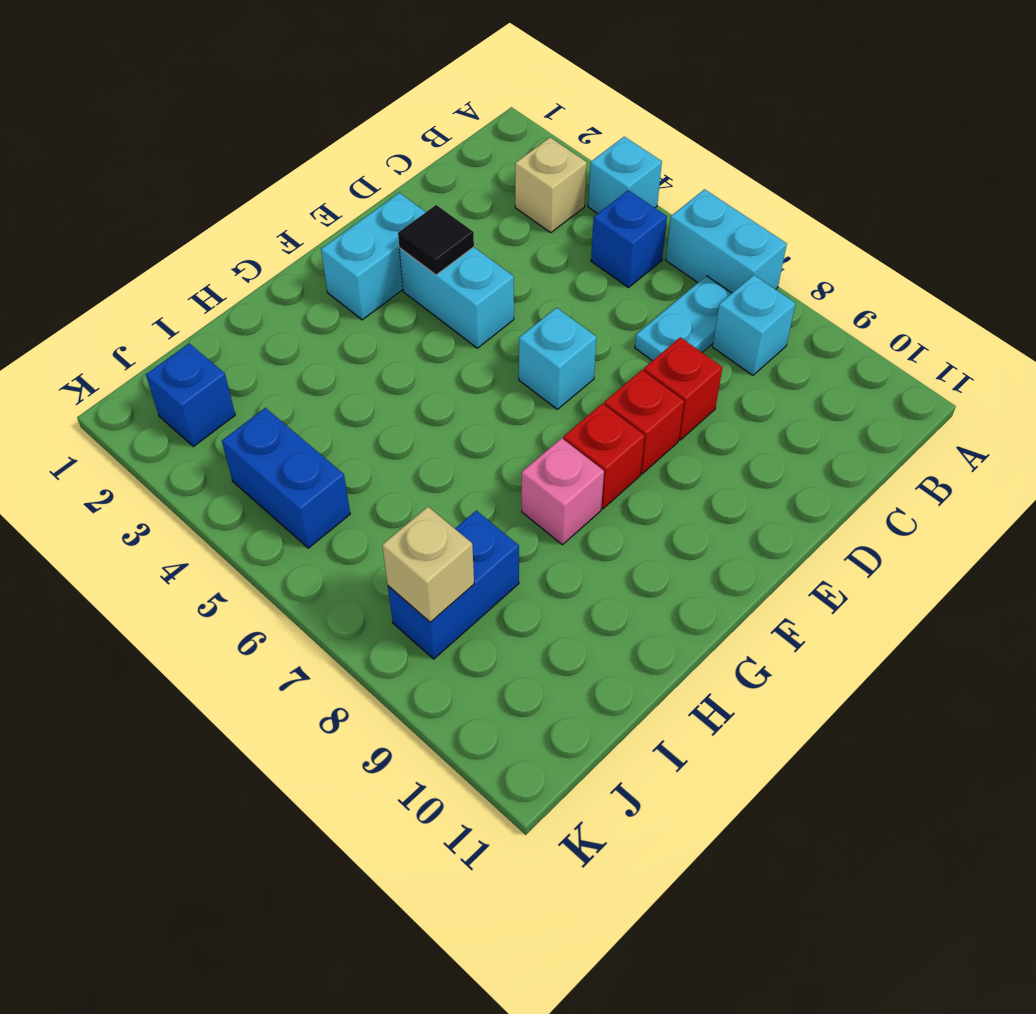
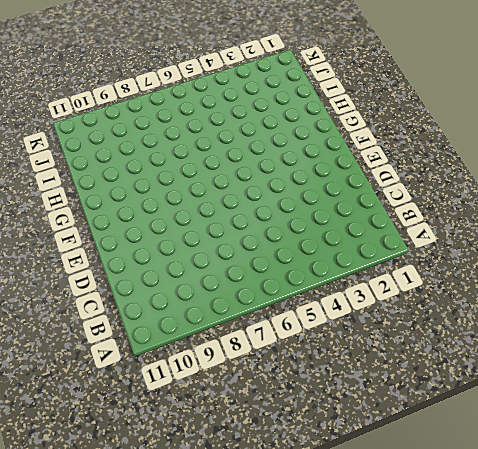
none -> cyan brick A4 level 1
none -> cyan brick A6:A7 level 1
none -> tan brick B3 level 1

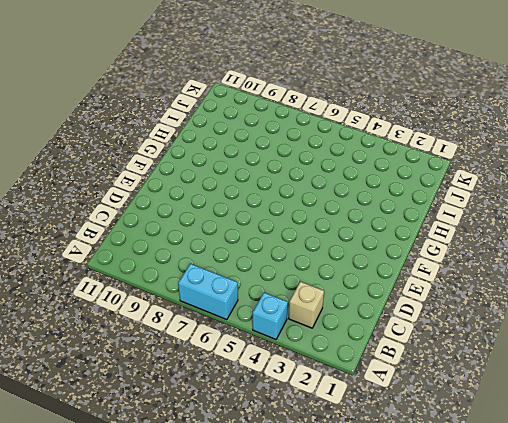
none -> blue brick B5 level 1
none -> cyan plate B7:C7 level 1
none -> cyan brick B8 level 1

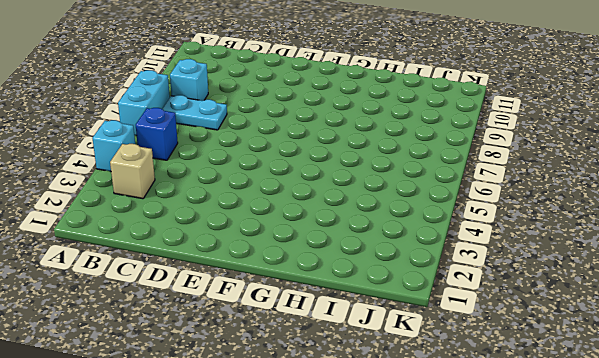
none -> red brick D8 level 1
none -> cyan brick E2:F2 level 1
none -> cyan brick E3:E4 level 1

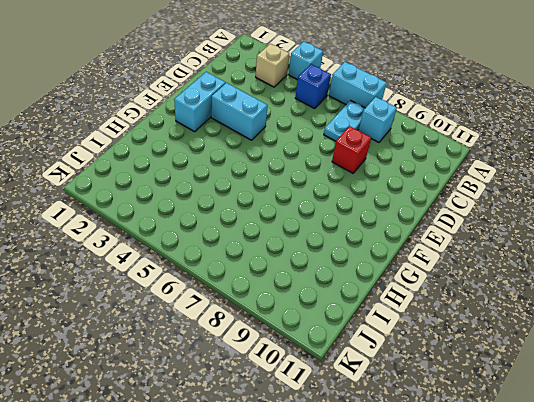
none -> cyan brick E6 level 1
none -> red brick E8 level 1
none -> red brick F8 level 1

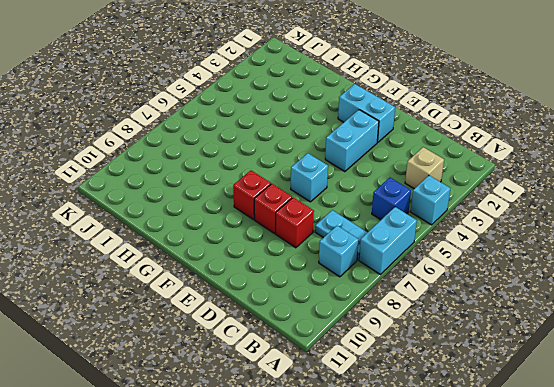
none -> pink brick G8 level 1
none -> blue brick I8:J8 level 1
none -> blue brick J2 level 1

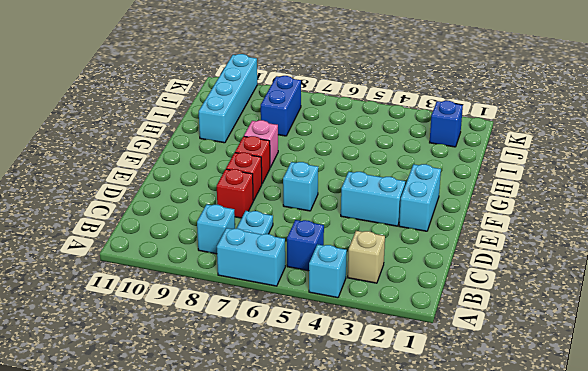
cyan brick H10:K10 level 1 -> none
none -> blue brick J4:J5 level 1
none -> black tile E3 level 2
none -> tan brick J8 level 2

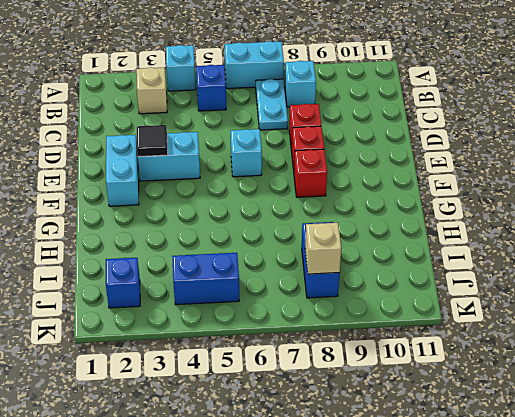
none -> pink brick G8 level 1

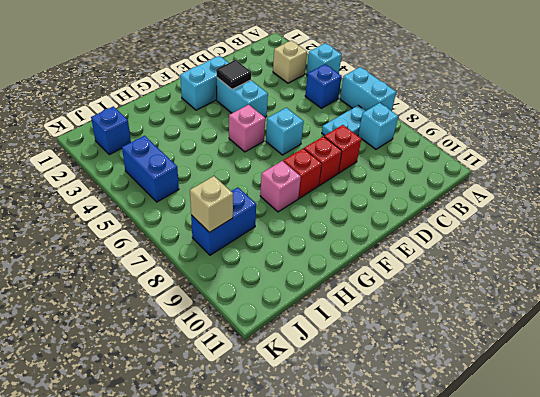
pink brick F5 level 1 -> none

